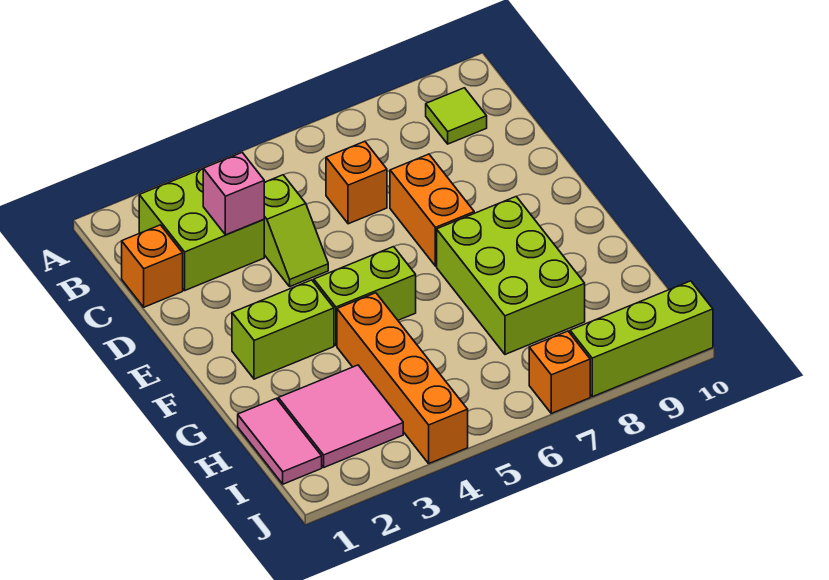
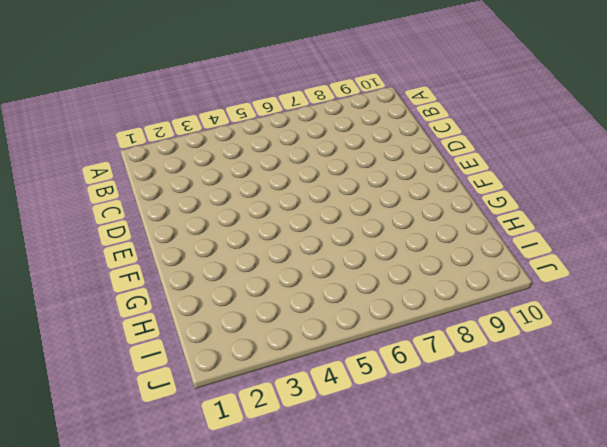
none -> lime brick B2:C3 level 1
none -> lime tile B9 level 1
none -> orange brick C1 level 1

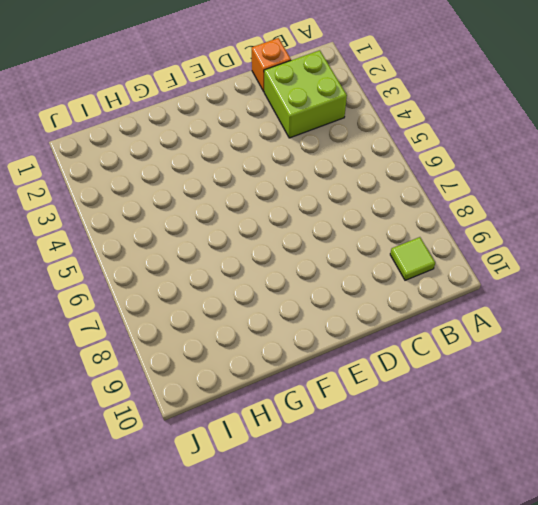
none -> lime slope C4:D4 level 1 top C
none -> orange brick C6 level 1
none -> orange brick D7:E7 level 1

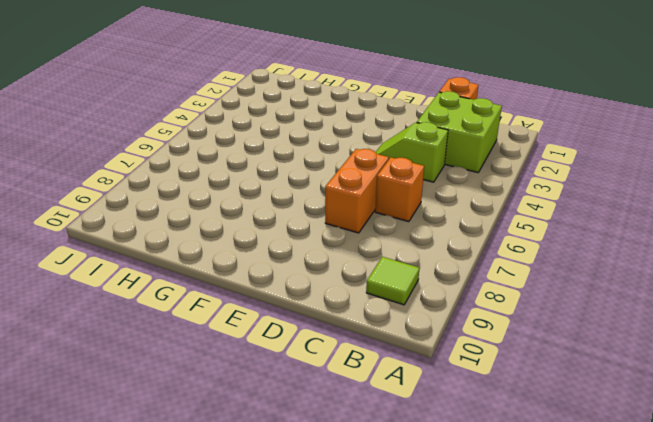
orange brick D6:D7 level 1 -> orange brick D7:E7 level 1
none -> lime brick F2:F3 level 1
none -> lime brick F4:F5 level 1
none -> lime brick F7:H8 level 1

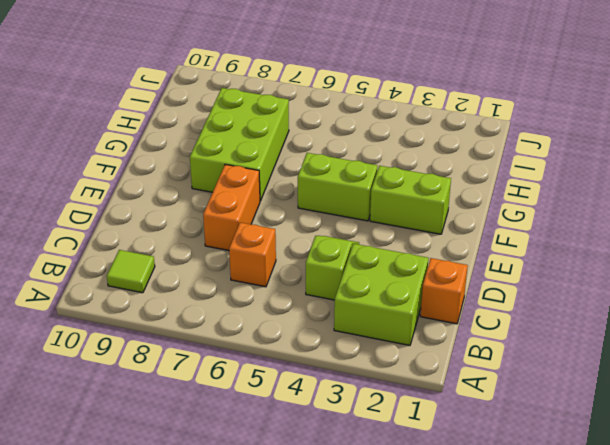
none -> orange brick G4:J4 level 1
none -> pink tile H1:I1 level 1
none -> pink tile H2:I3 level 1

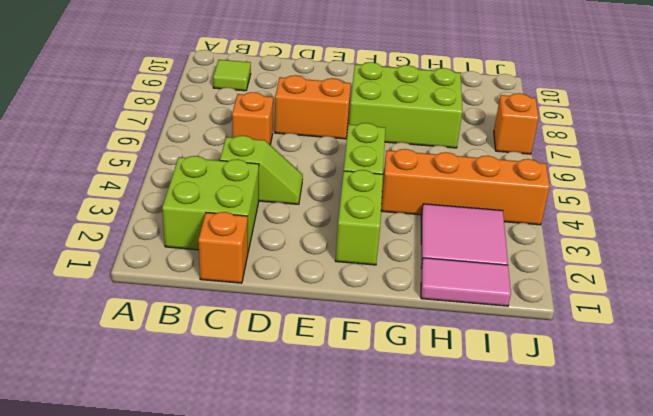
none -> lime brick J8:J10 level 1
none -> pink brick C3 level 2

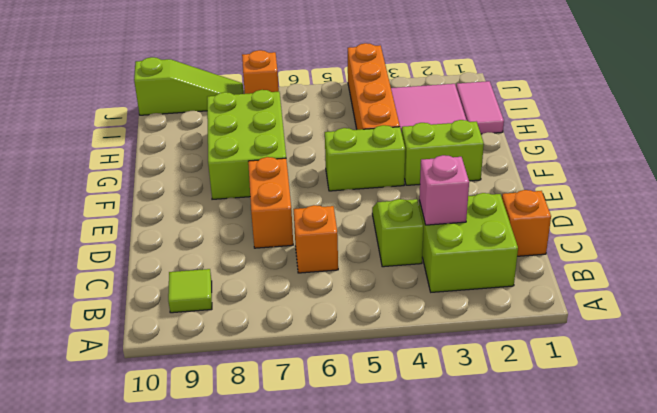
lime slope J8:J10 level 1 top 10 -> lime brick J8:J10 level 1

